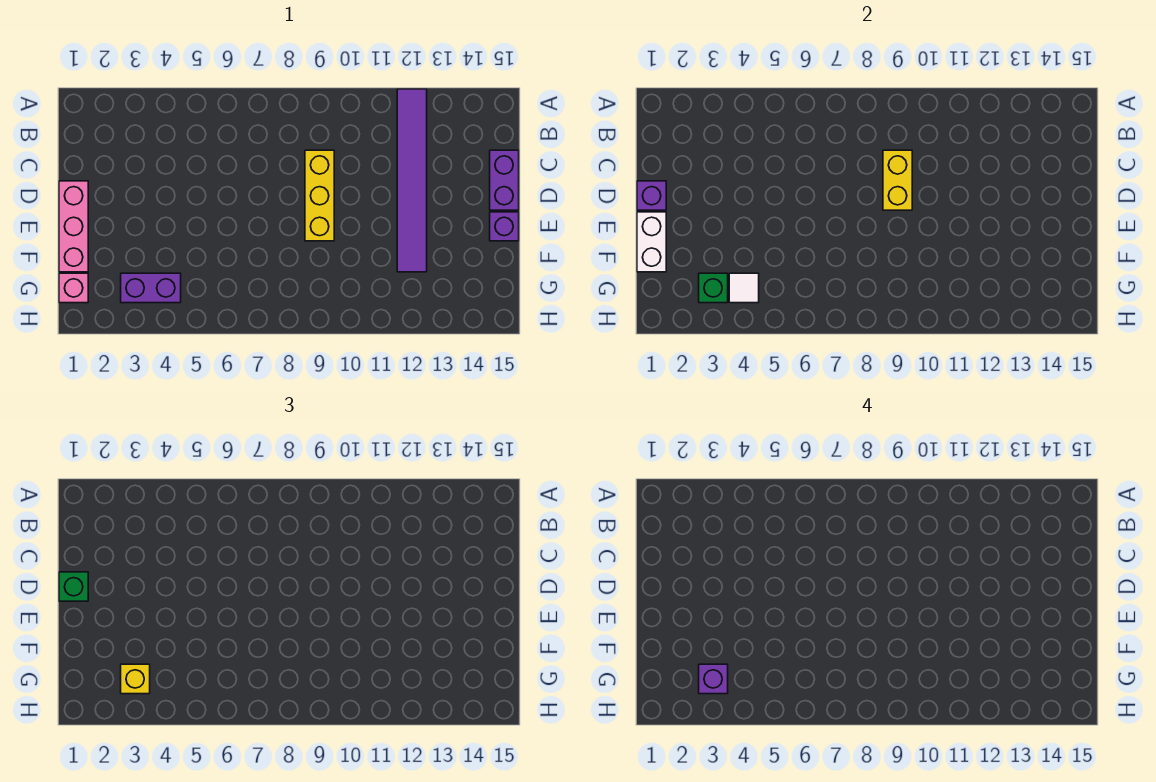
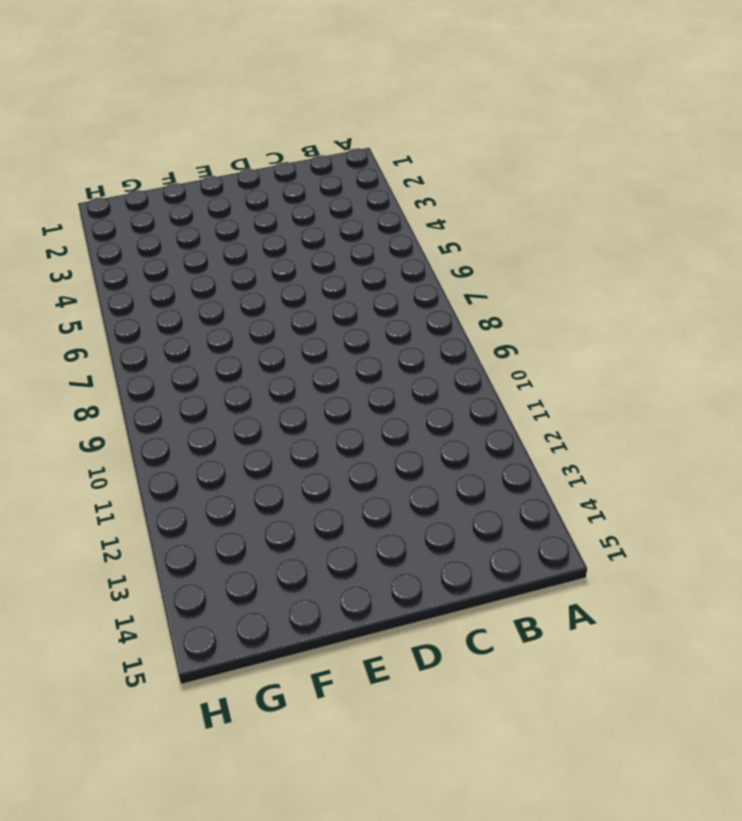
none -> purple tile A12:F12 level 1
none -> yellow brick C9:E9 level 1
none -> purple brick C15:D15 level 1

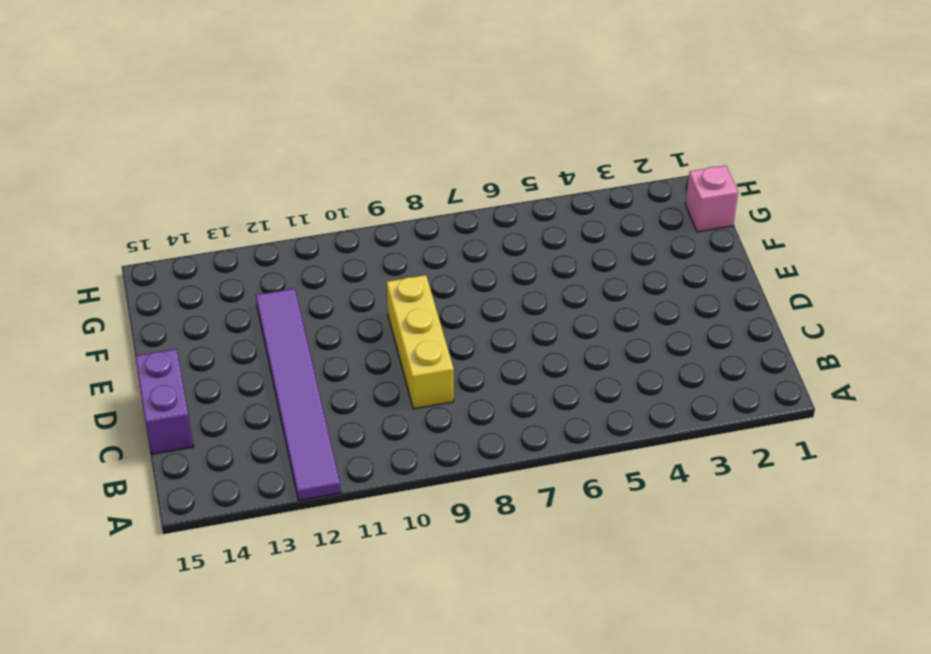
none -> pink brick D1:F1 level 1
none -> purple brick E15 level 1
none -> purple brick G3:G4 level 1

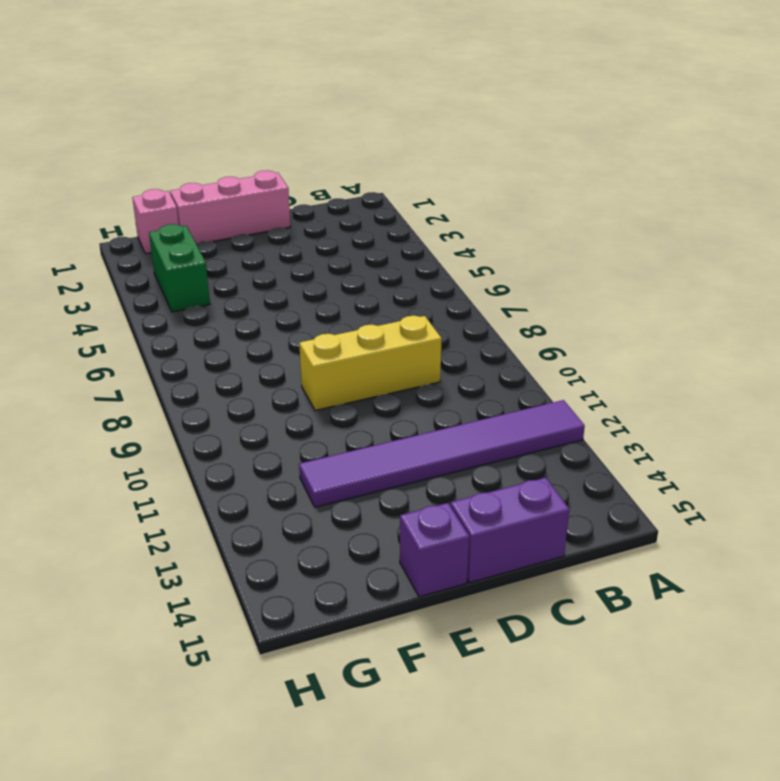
green brick G3:G4 level 1 -> purple brick G3:G4 level 1
none -> yellow brick C9:D9 level 2
none -> purple brick D1 level 2
none -> white brick E1:F1 level 2

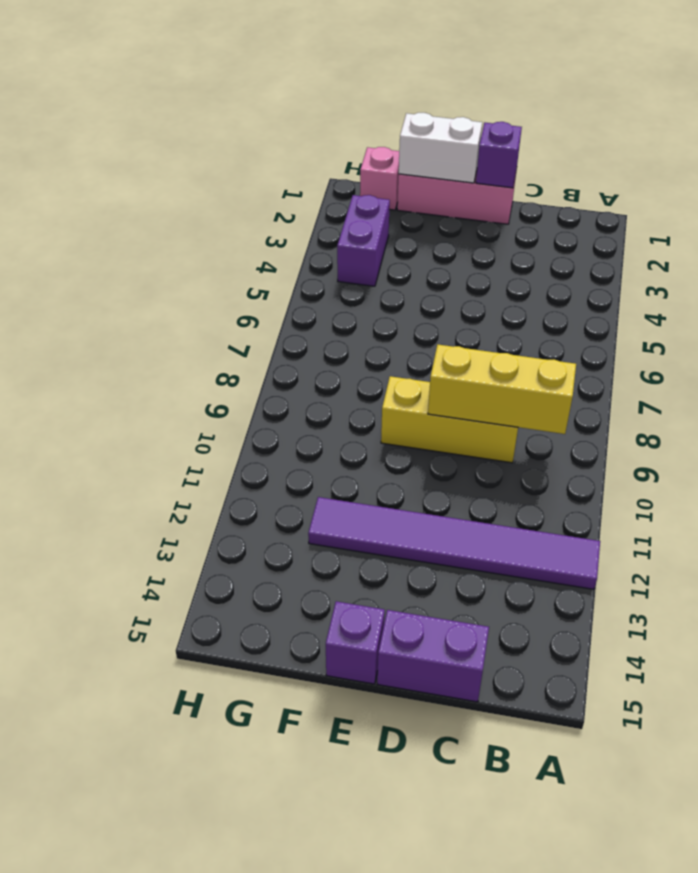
yellow brick B9:D9 level 2 -> yellow brick C9:D9 level 2
none -> green brick G3 level 2
none -> white tile G4 level 2
none -> green brick D1 level 3

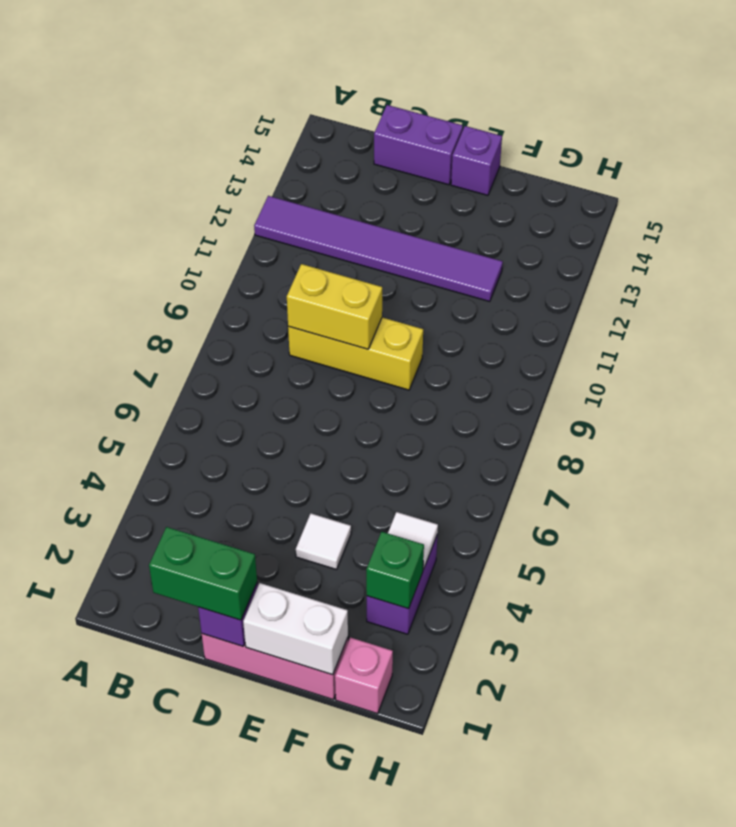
green brick C1:D1 level 3 -> green brick D1 level 3
white tile E4 level 1 -> none
none -> yellow brick G3 level 3
none -> purple brick G3 level 4

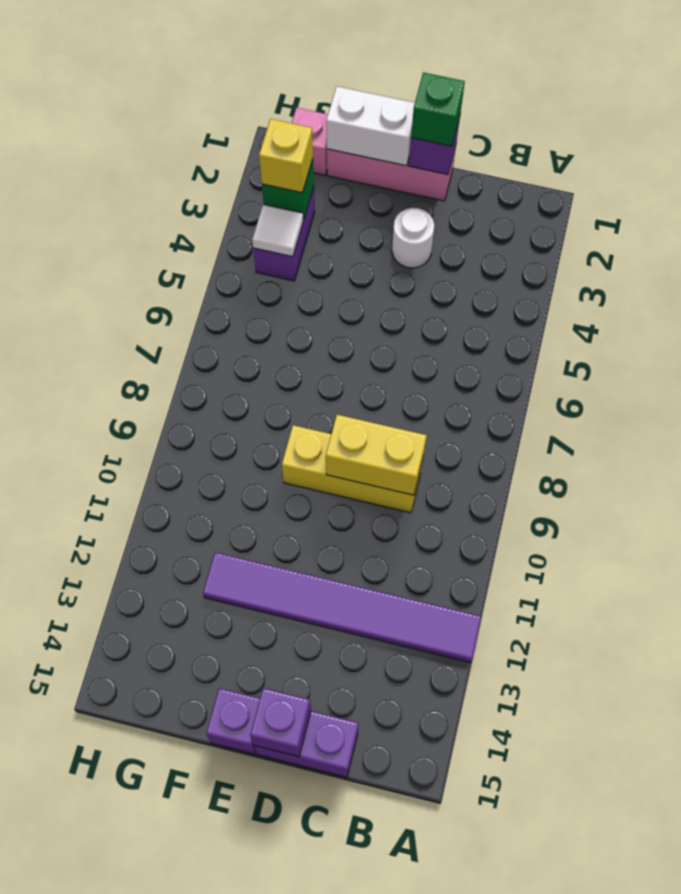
white round brick D3 level 1 -> none
purple brick D15 level 2 -> purple brick G3 level 4

